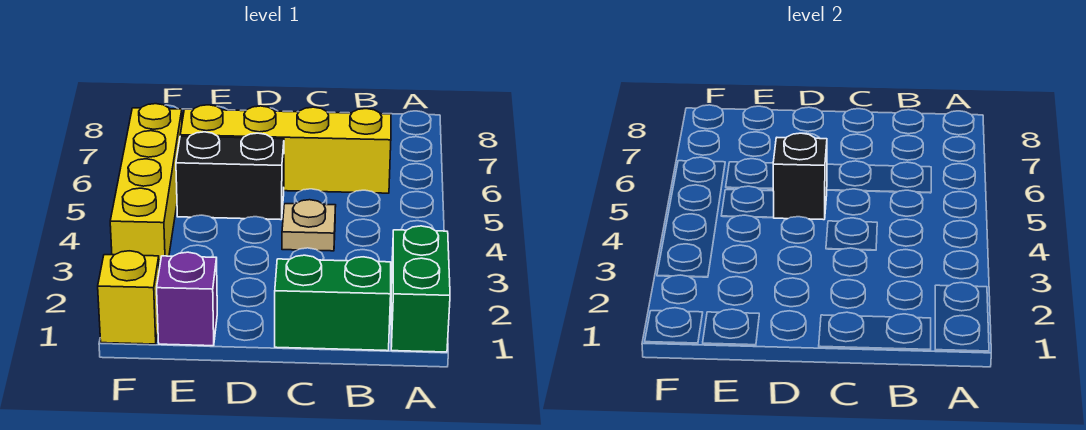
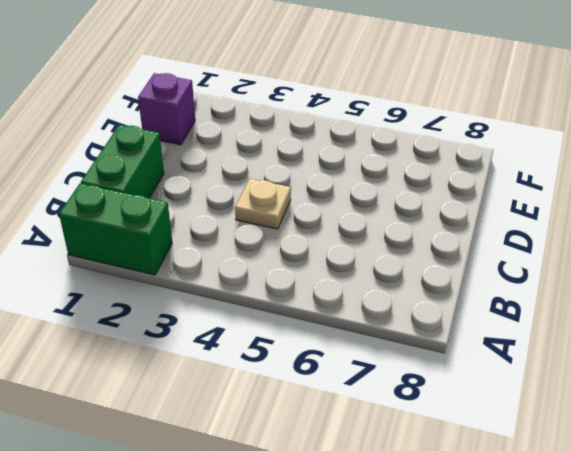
none -> yellow brick B6:E6 level 1
none -> black brick D5:E5 level 1

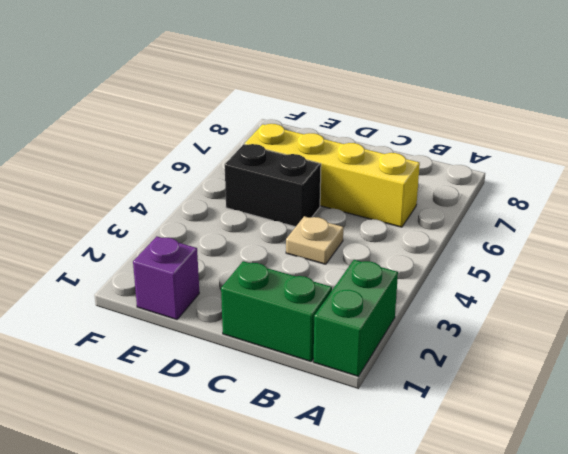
none -> yellow brick F1 level 1
none -> yellow brick F3:F6 level 1

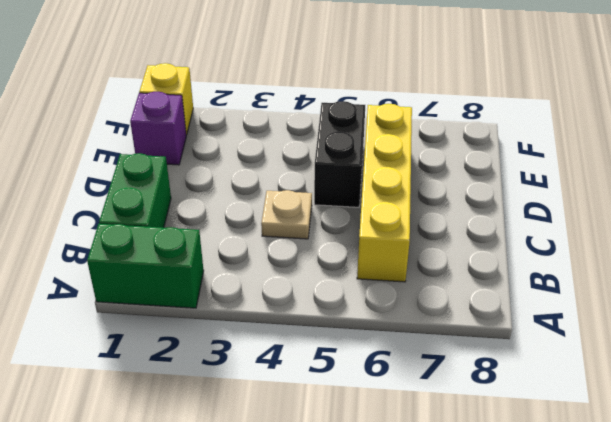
none -> yellow brick F3:F6 level 1
none -> black brick D5 level 2

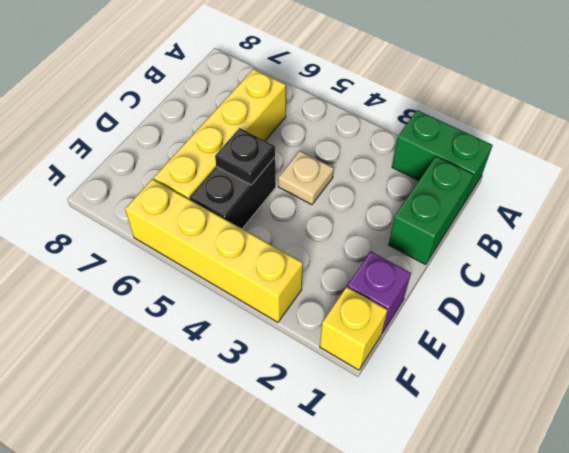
black plate D5 level 2 -> black brick D5 level 2

